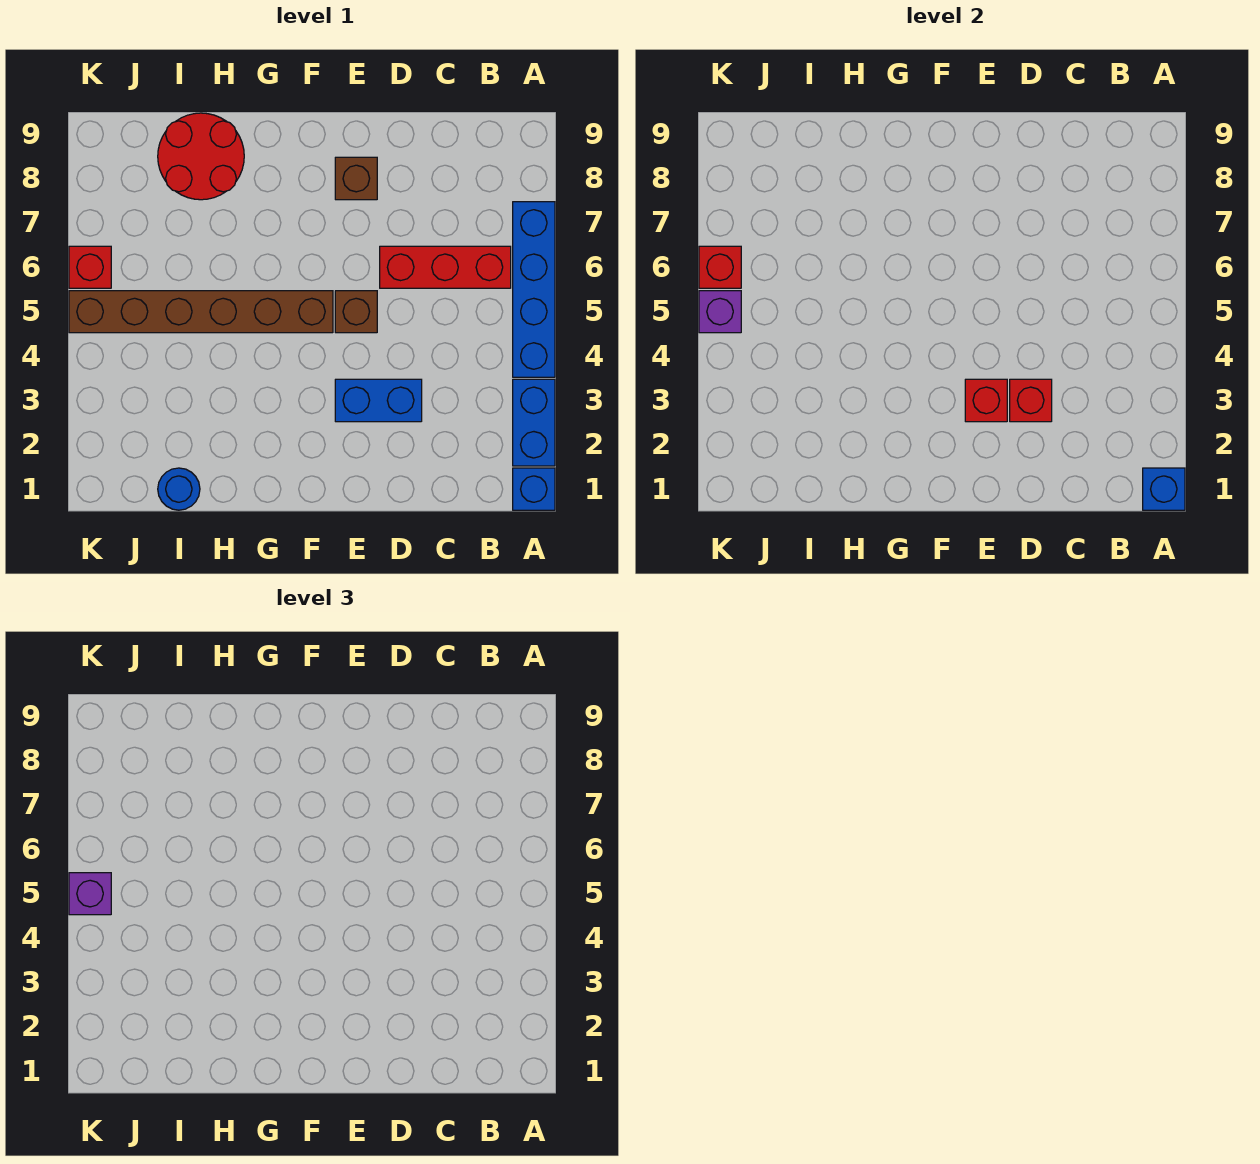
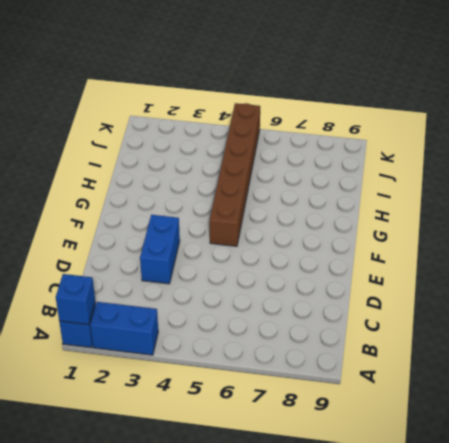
none -> blue brick A4:A7 level 1
none -> red brick B6:D6 level 1
none -> brown brick E5 level 1

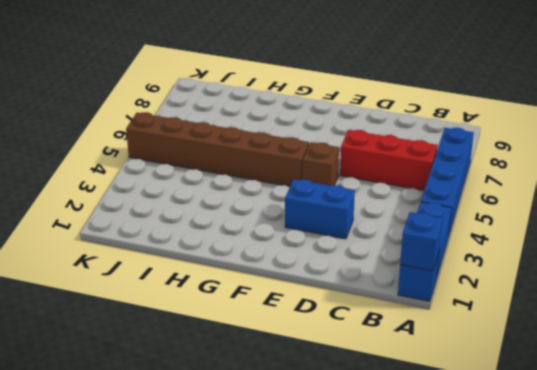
none -> brown brick E8 level 1
none -> red round brick H8:I9 level 1
none -> blue round brick I1 level 1

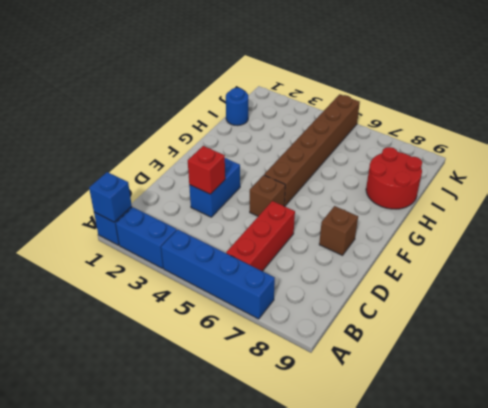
none -> red brick K6 level 1
none -> red brick E3 level 2
none -> purple brick K5 level 2

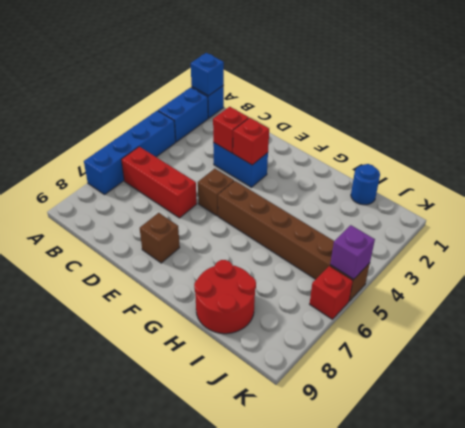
none -> red brick K6 level 2
none -> purple brick K5 level 3

